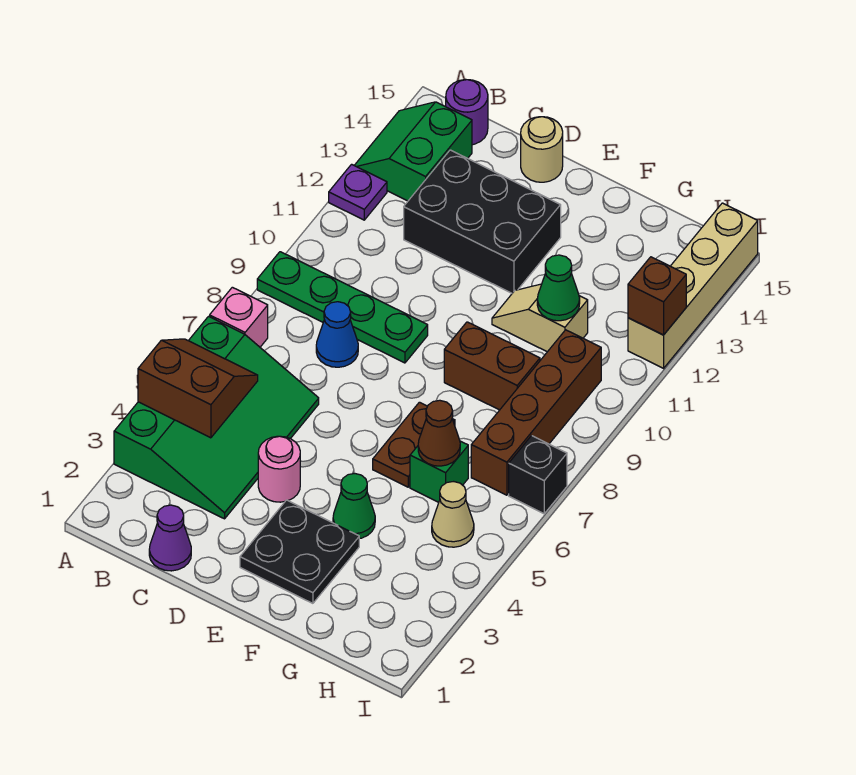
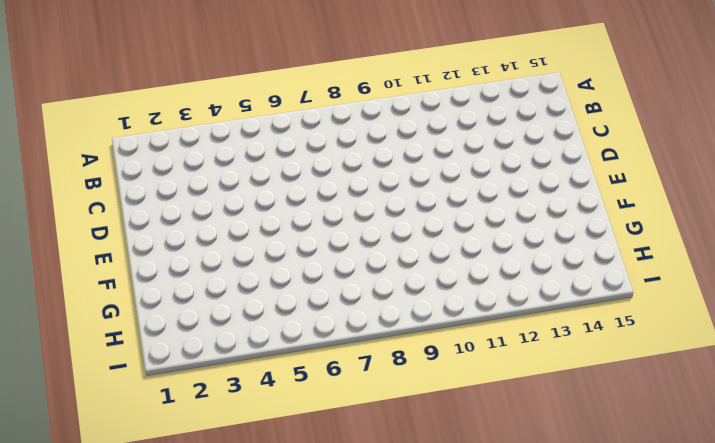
none -> green slope A3:C6 level 1 top A
none -> pink brick A7 level 1
none -> green plate A9:D9 level 1

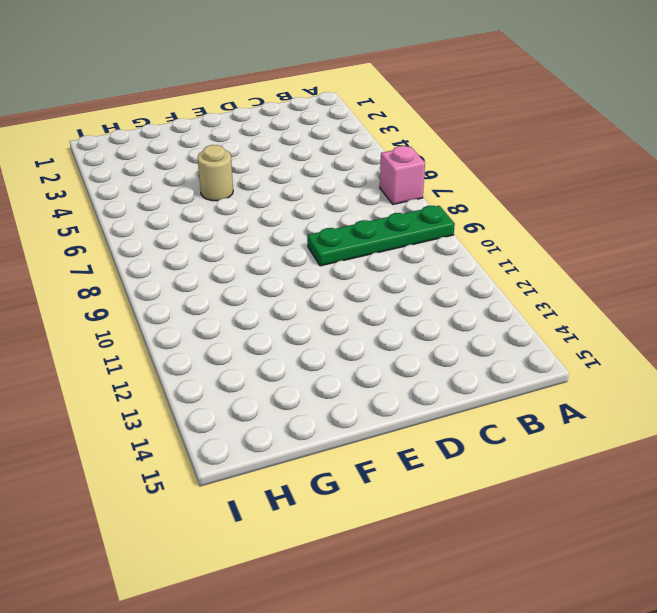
tan round brick F5 level 1 -> tan round brick D15 level 1
none -> green slope A3:C6 level 1 top A
none -> purple plate A12 level 1
none -> green slope A13:B14 level 1 top B

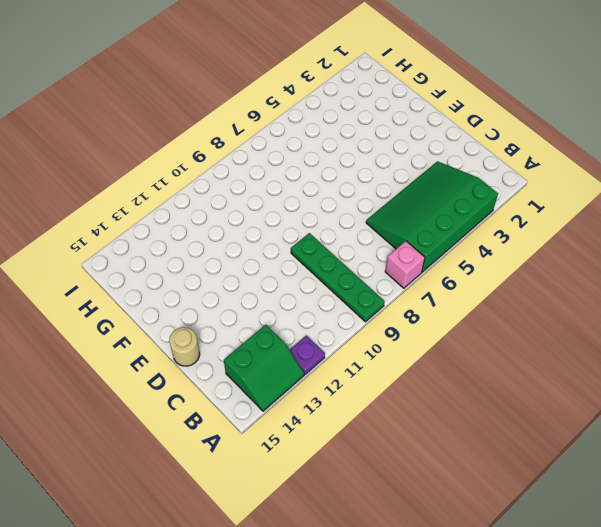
none -> purple round brick B15 level 1
none -> purple cone C1 level 1
none -> blue cone C8 level 1

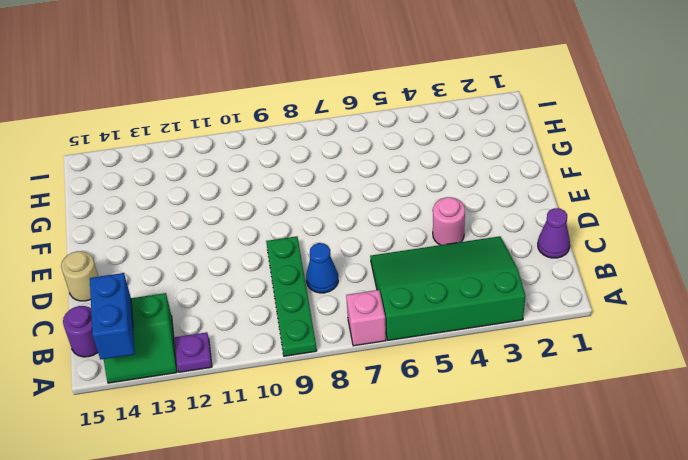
blue brick A14:B14 level 2 -> none
none -> black brick C12:E13 level 1
none -> black plate E2:F3 level 1
none -> green cone F4 level 1

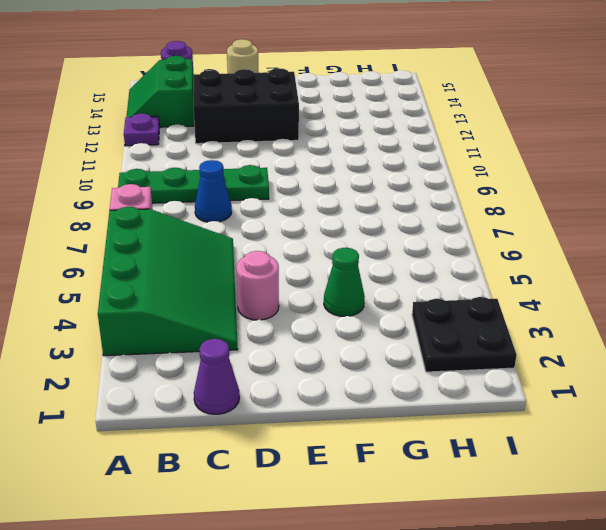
black plate H2:I3 level 1 -> black plate E2:F3 level 1
none -> brown plate F6:F7 level 1
none -> brown brick F9:G9 level 1
none -> tan slope F11:G11 level 1 top G

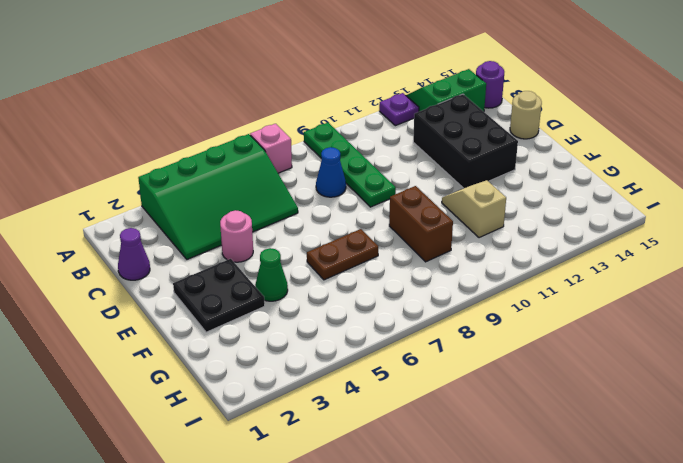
none -> green brick G6 level 1
none -> tan cone H5 level 1
none -> brown brick H7:H10 level 1

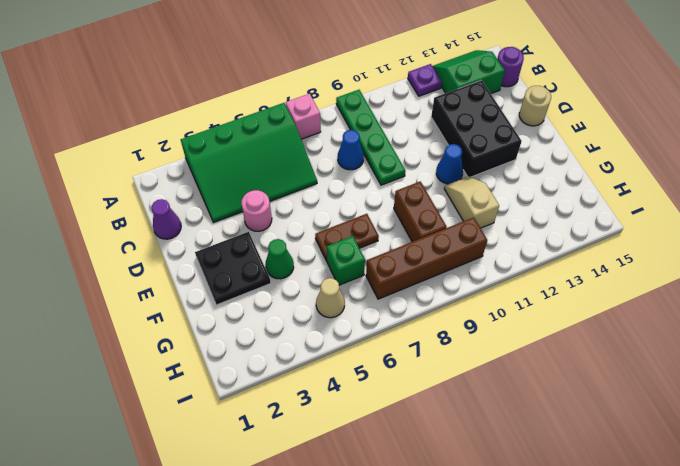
blue cone E11 level 1 -> none
none -> black brick I7 level 1
none -> tan brick I12:I15 level 1
none -> brown slope A4:B5 level 2 top 4

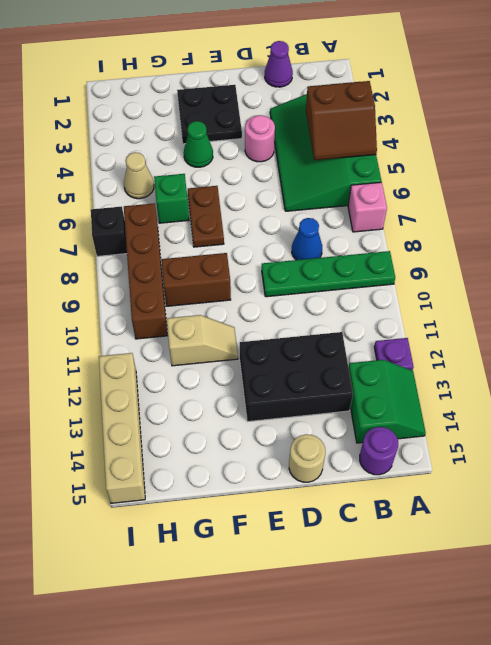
none -> brown cone G6 level 2
none -> green cone G11 level 2
none -> brown brick I12 level 2

